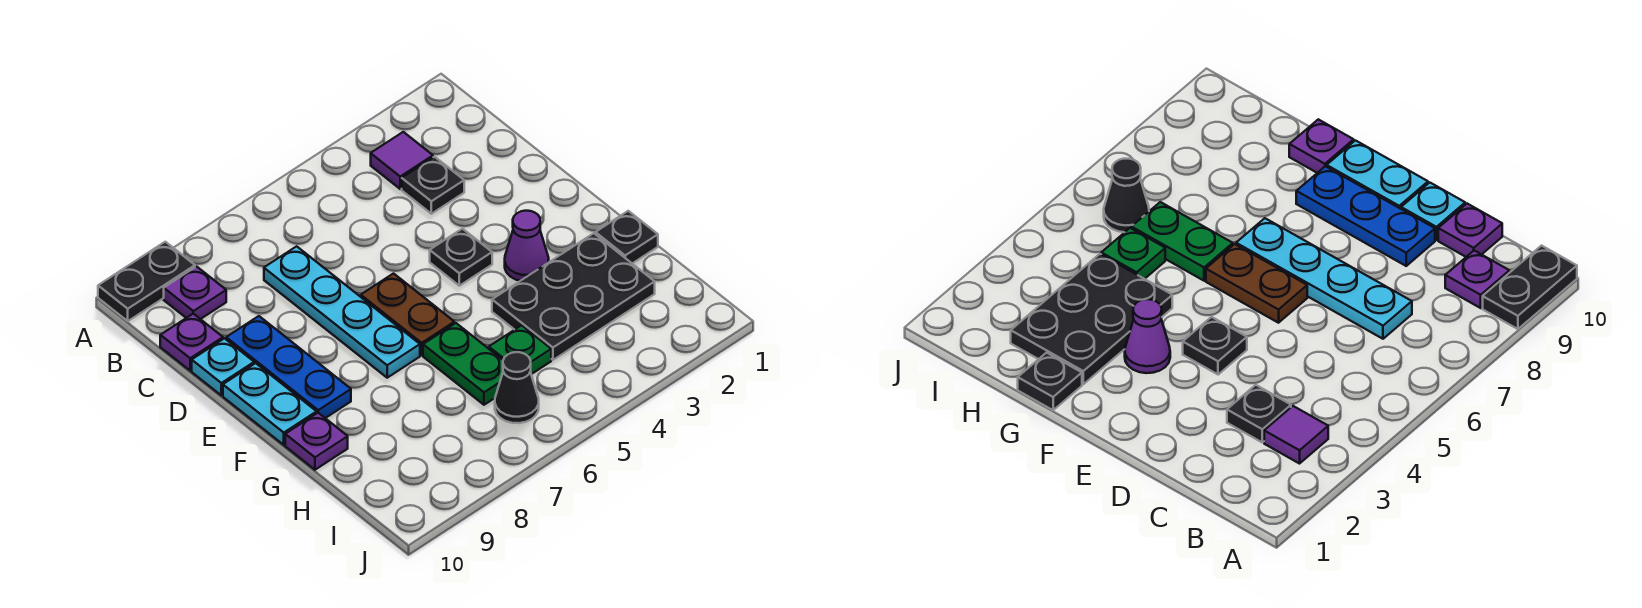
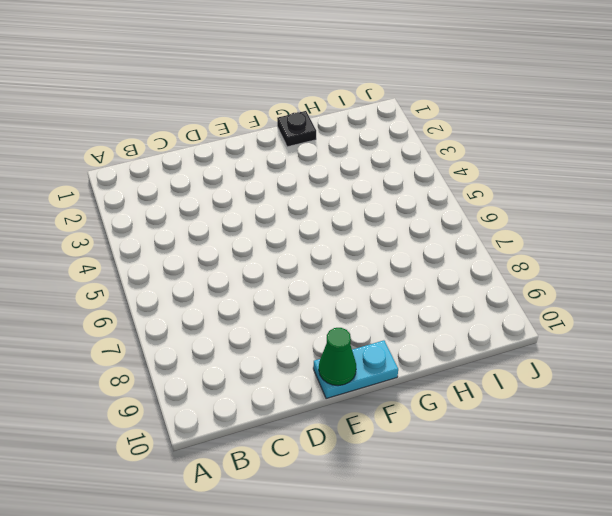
green cone E10 level 2 -> none
none -> black plate A9:A10 level 1
none -> purple tile B3 level 1
none -> purple plate B9 level 1

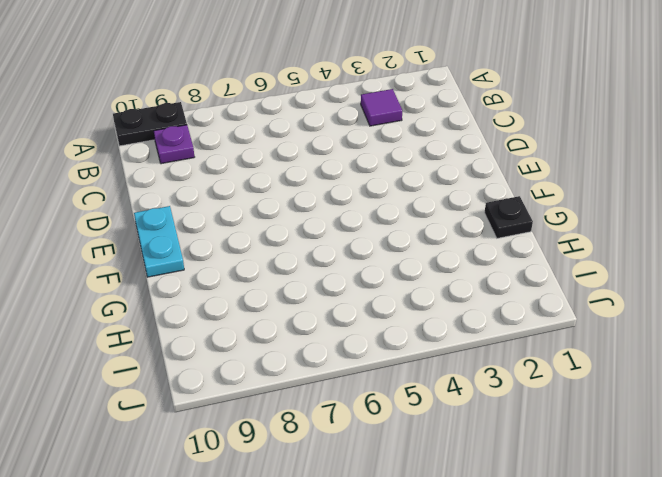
none -> black plate C3 level 1
none -> cyan plate C7:F7 level 1
none -> purple plate C10 level 1

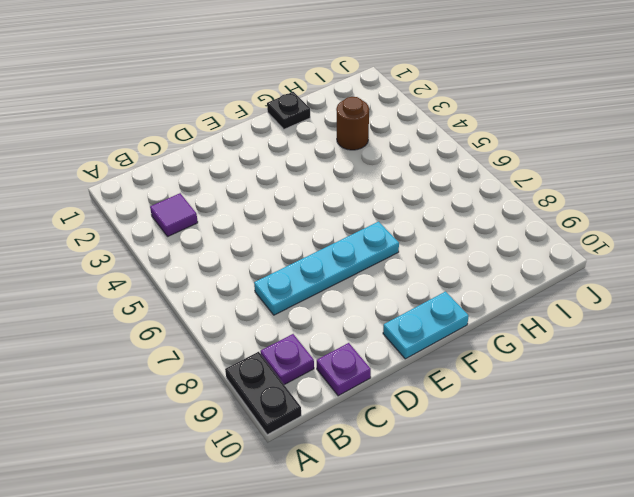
brown round brick H3 level 1 -> black plate G2:H4 level 1
none -> black plate C3 level 1
none -> blue plate D9:F9 level 1
none -> cyan plate D10 level 1

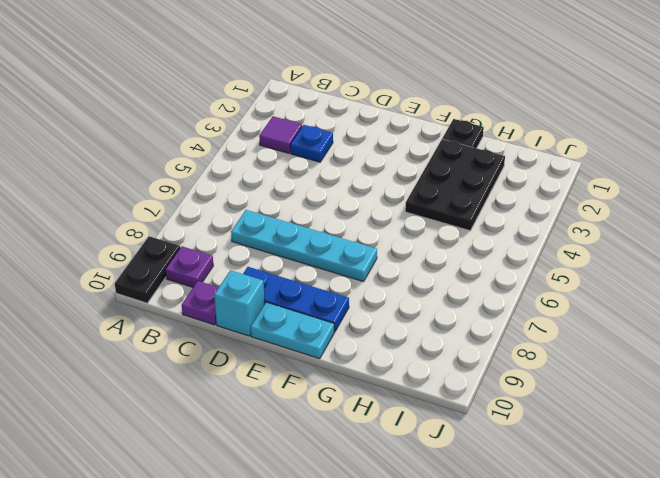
blue plate C3 level 1 -> black plate C3 level 1
cyan brick D10 level 1 -> cyan plate D10 level 1
none -> black plate E4 level 1
none -> brown plate E6:F6 level 1
none -> purple cone F3 level 1

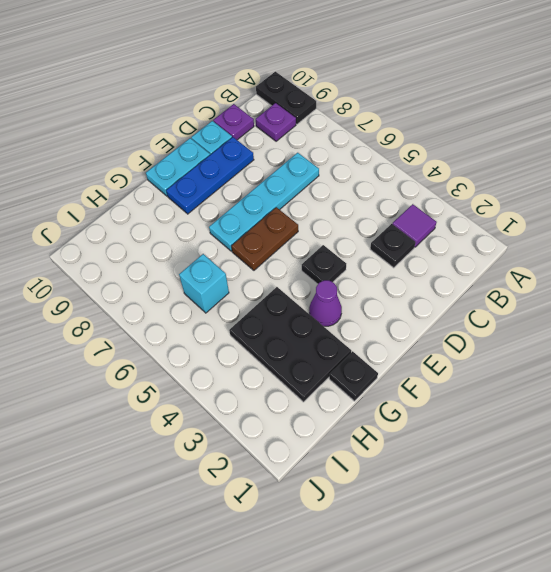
cyan brick H6 level 1 -> green plate G6:H6 level 1
none -> purple plate G10 level 1
none -> green plate H5 level 1
none -> black cone I6 level 1

